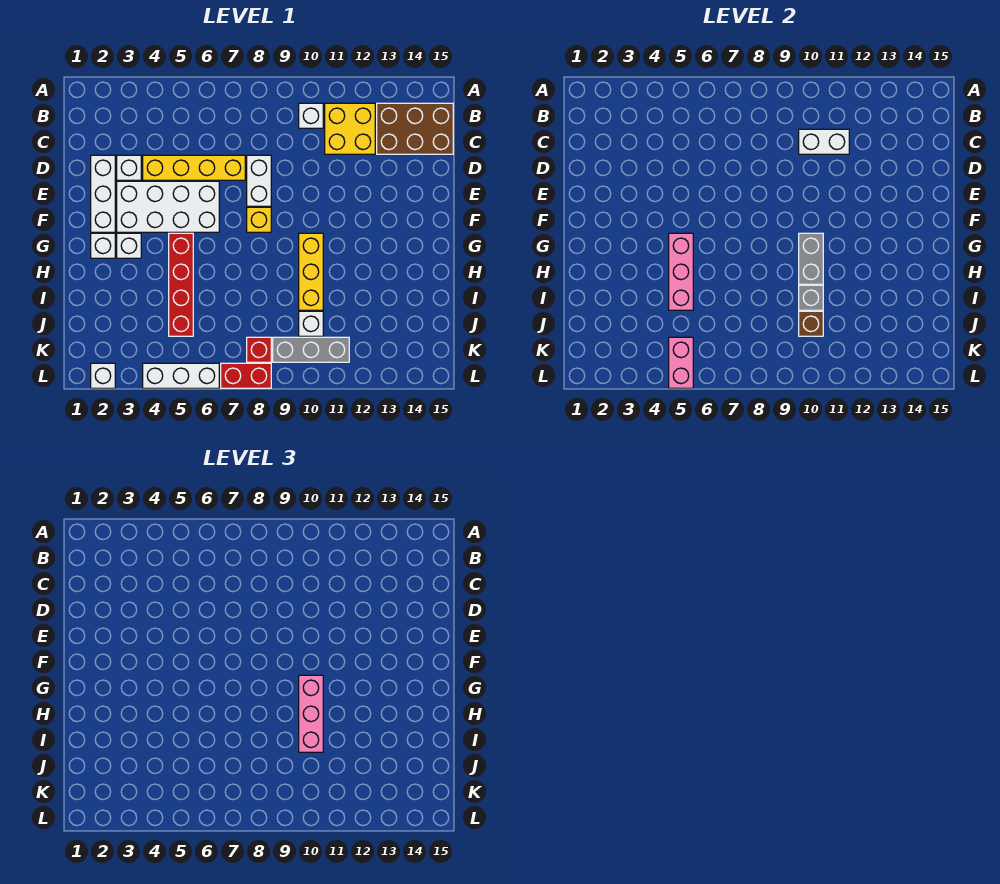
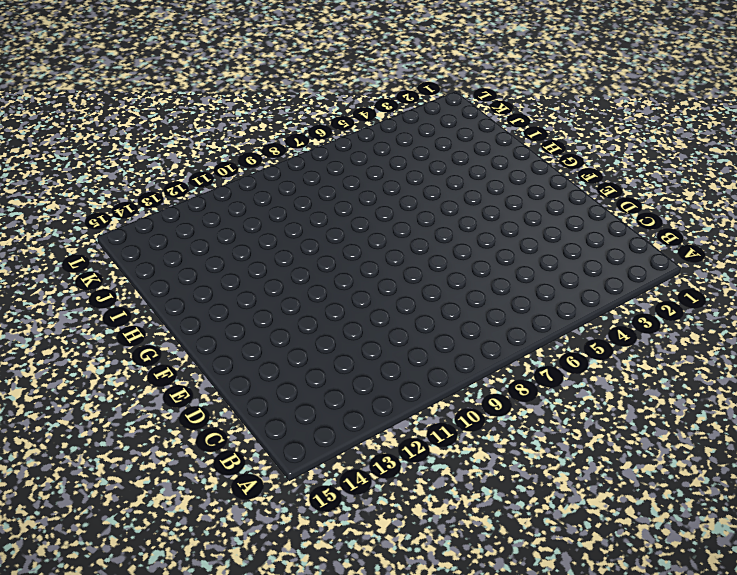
none -> white brick B10 level 1
none -> yellow brick B11:C12 level 1
none -> brown brick B13:C15 level 1

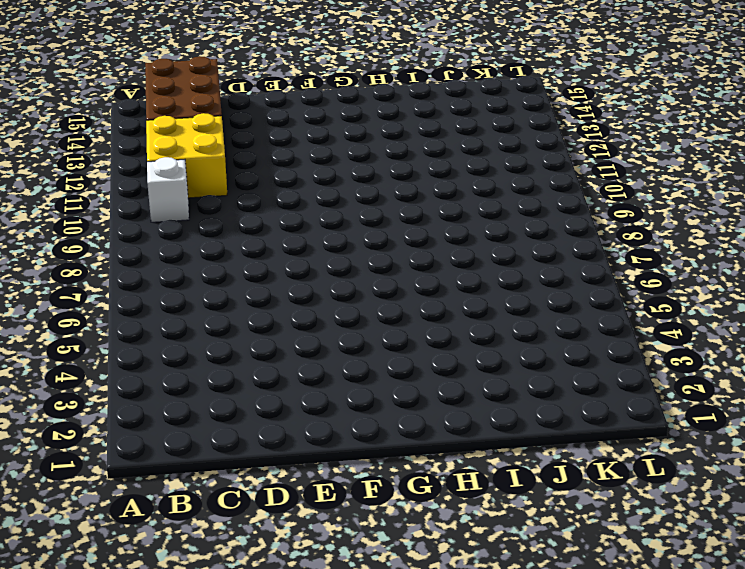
none -> white brick D2:F2 level 1
none -> white brick D3 level 1
none -> yellow brick D4:D7 level 1

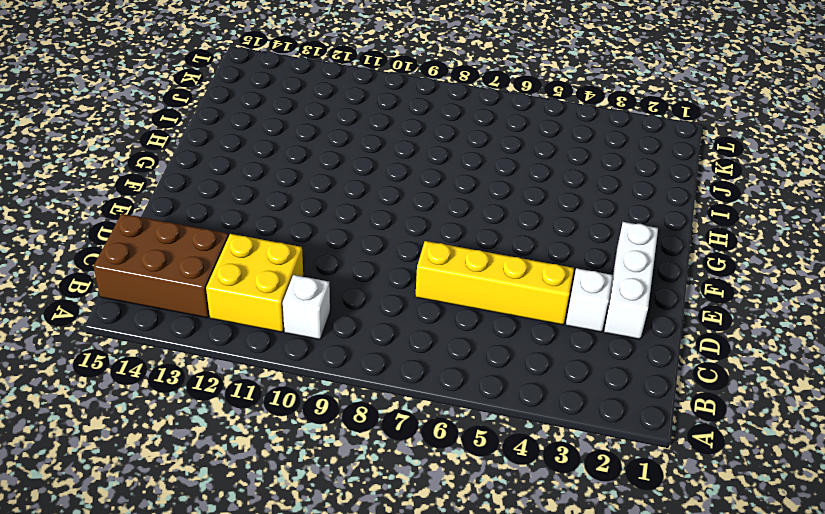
none -> white brick D8:E8 level 1
none -> white brick E3:F6 level 1
none -> yellow brick F8 level 1

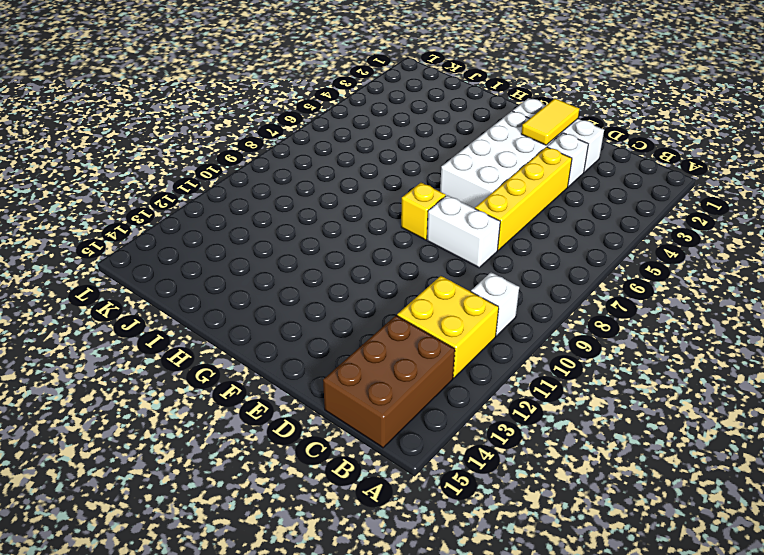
yellow tile E2:E3 level 2 -> none
none -> white brick G2 level 1
none -> white brick G3 level 1
none -> red brick G5:J5 level 1

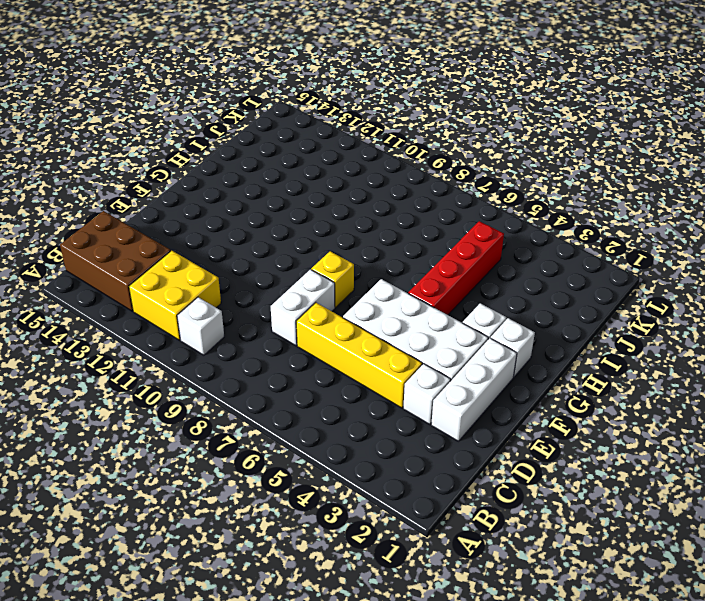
none -> yellow brick G10:I10 level 1
none -> white brick J10 level 1
none -> red brick K8 level 1

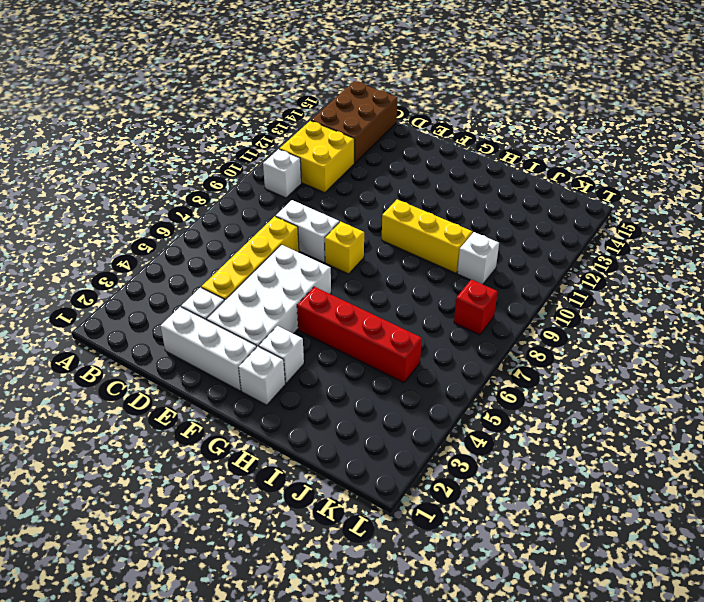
none -> grey brick K9:K11 level 1
none -> white brick L2 level 1
none -> white brick L4:L6 level 1

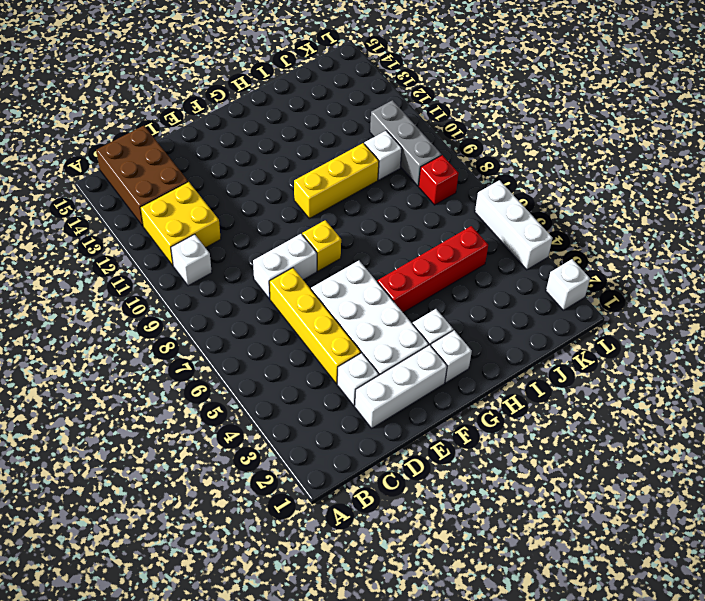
none -> red brick L7:L8 level 1
none -> white brick C10:C11 level 2
none -> pink brick G5:I5 level 2

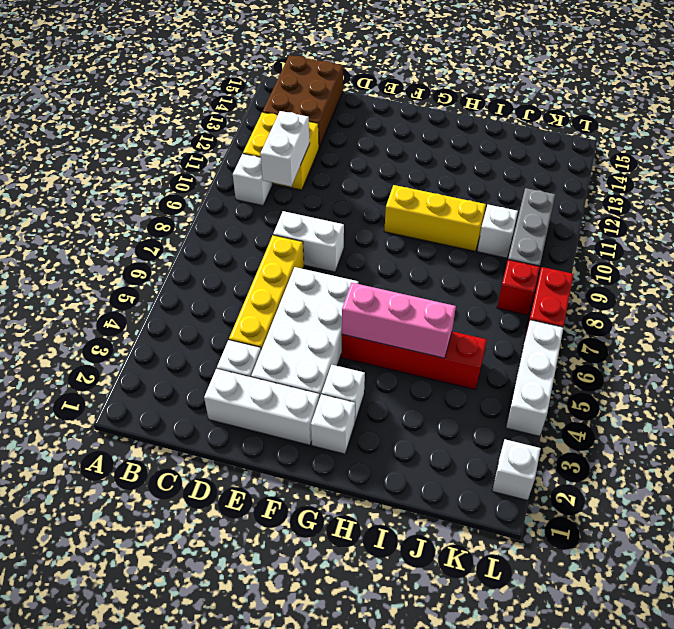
none -> yellow brick F8 level 1
none -> grey brick G10:H10 level 2
none -> grey brick I10 level 2

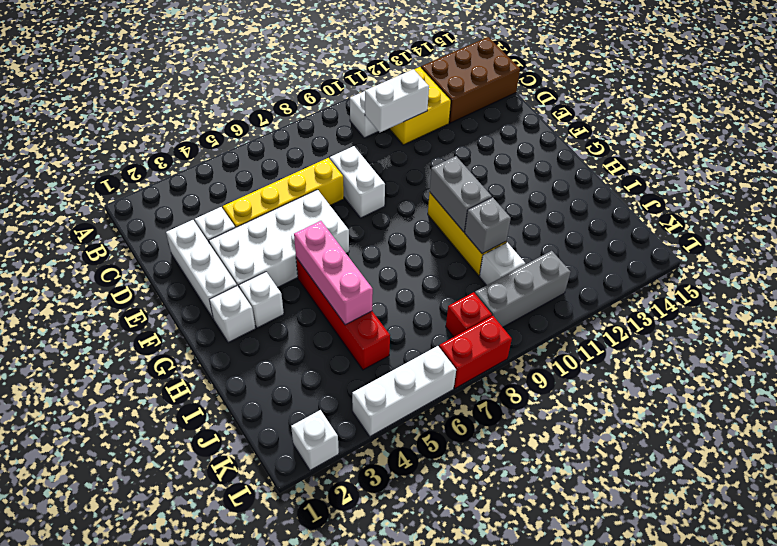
none -> yellow brick F8 level 1
none -> brown brick J10 level 2
none -> pink brick K5:L5 level 2

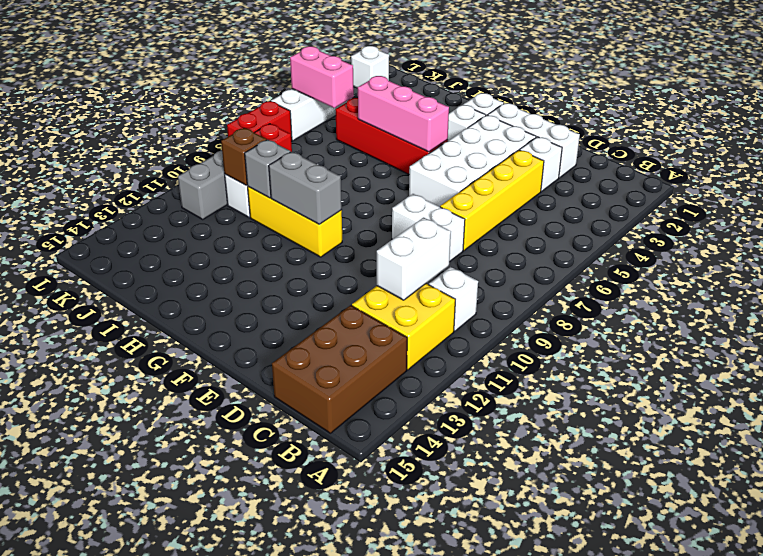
none -> yellow brick F8 level 1
none -> pink brick G10:I10 level 3

